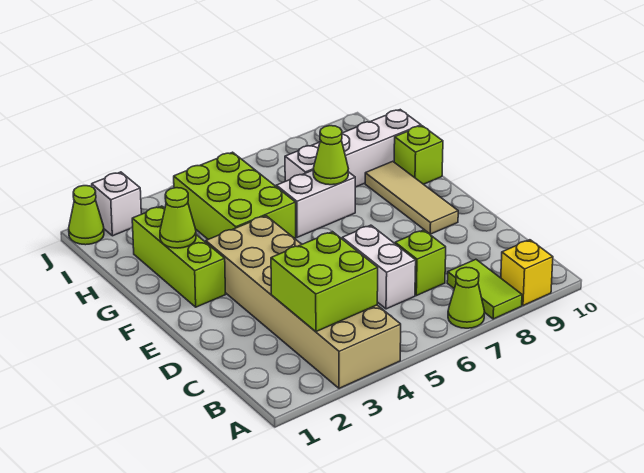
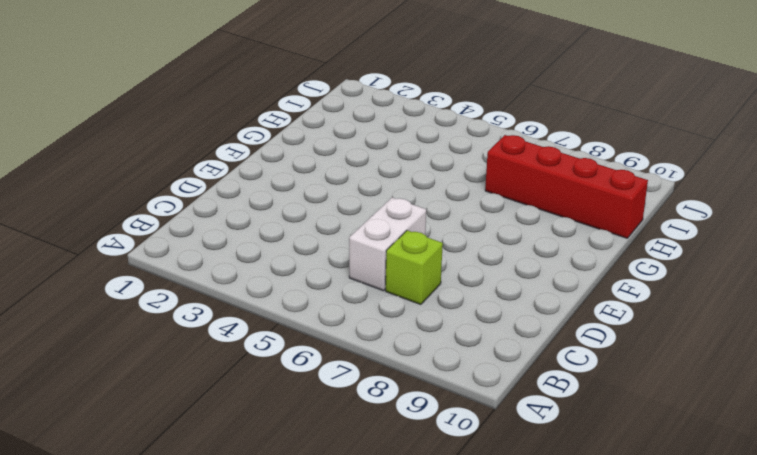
red brick H7:H10 level 1 -> white brick H7:H10 level 1
none -> tan brick A3:F4 level 1
none -> lime cone A7 level 1
none -> lime tile A8:B8 level 1

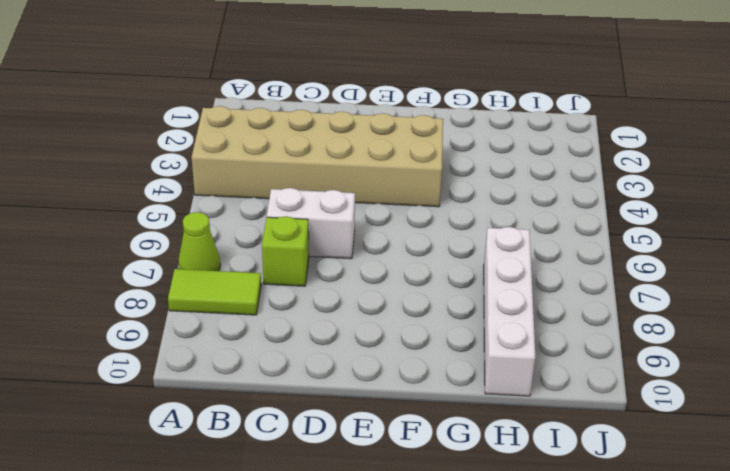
none -> yellow brick A9 level 1
none -> tan tile E9:G9 level 1
none -> lime brick F2:H2 level 1

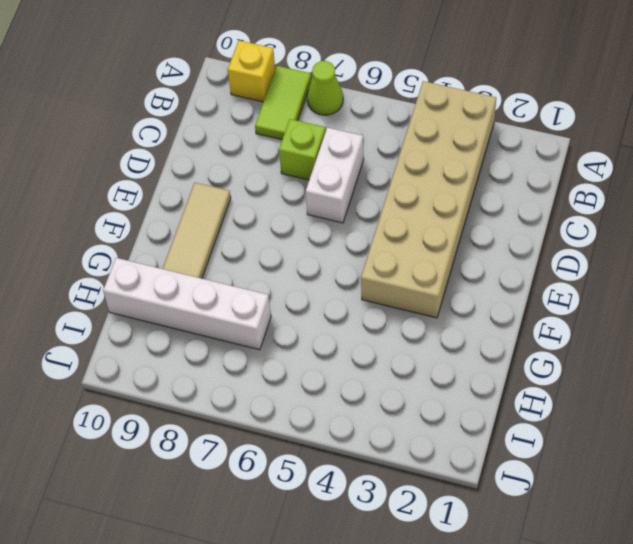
none -> lime brick F2:H2 level 1
none -> lime brick G4:I5 level 1
none -> white brick G6:G7 level 1

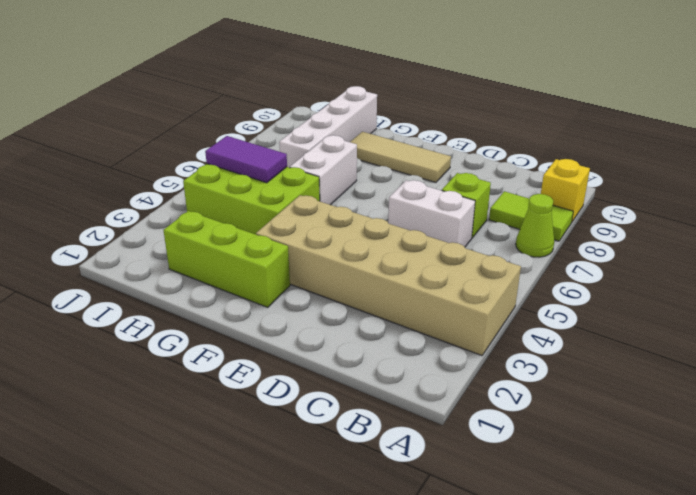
purple tile H5:I5 level 2 -> none
none -> lime brick G10 level 1
none -> lime cone J1 level 1
none -> white brick J2 level 1

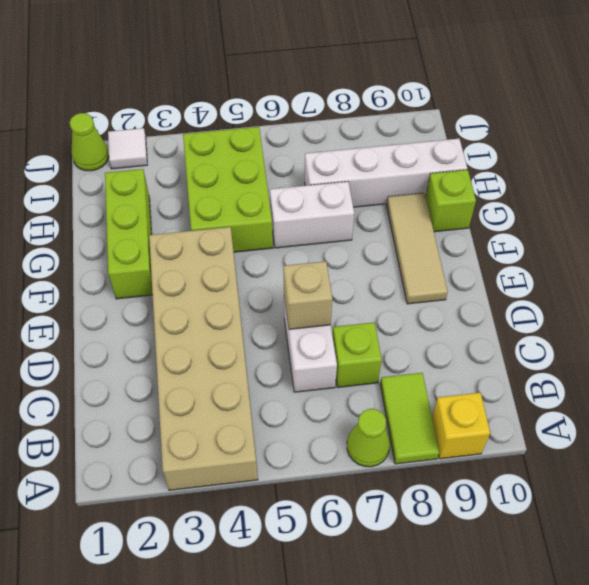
tan brick D6 level 2 -> none
white tile J2 level 1 -> white brick J2 level 1
none -> lime brick B3:C4 level 2
none -> lime cone G2 level 2
none -> lime cone G7 level 2

